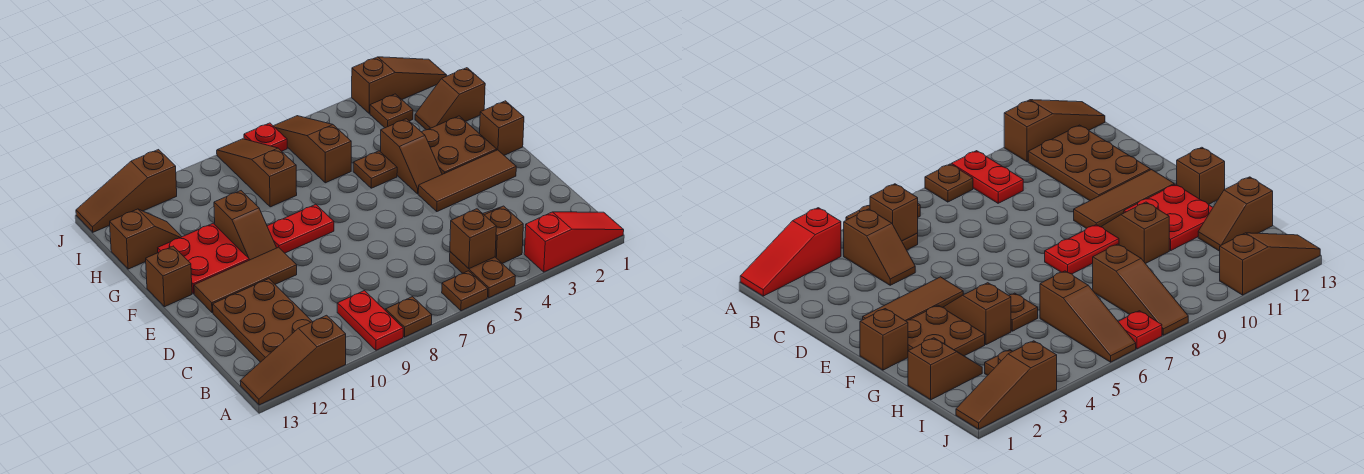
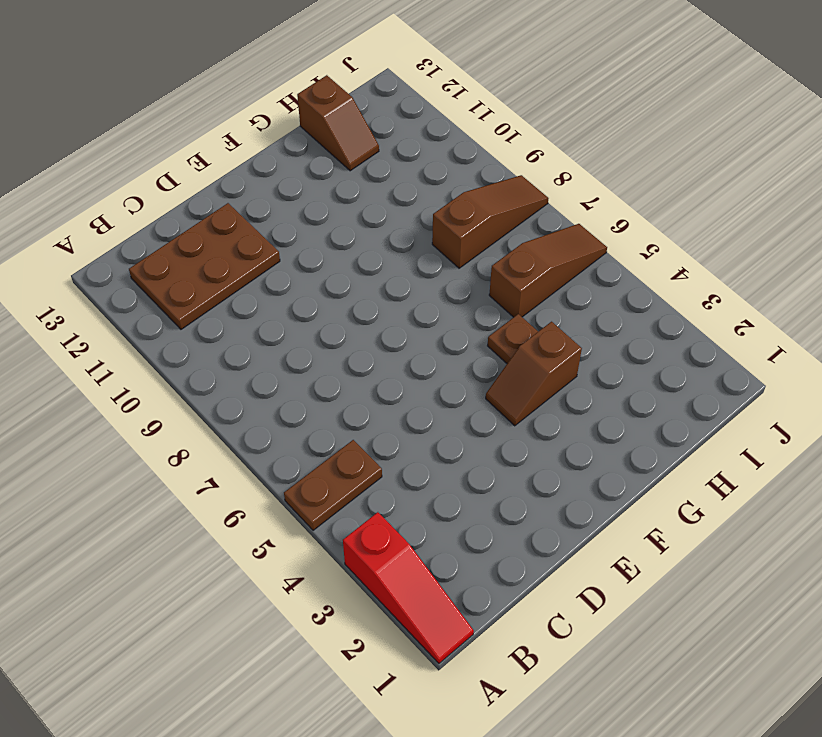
none -> brown plate A6 level 1
none -> brown plate A8 level 1
none -> red plate A9:B9 level 1

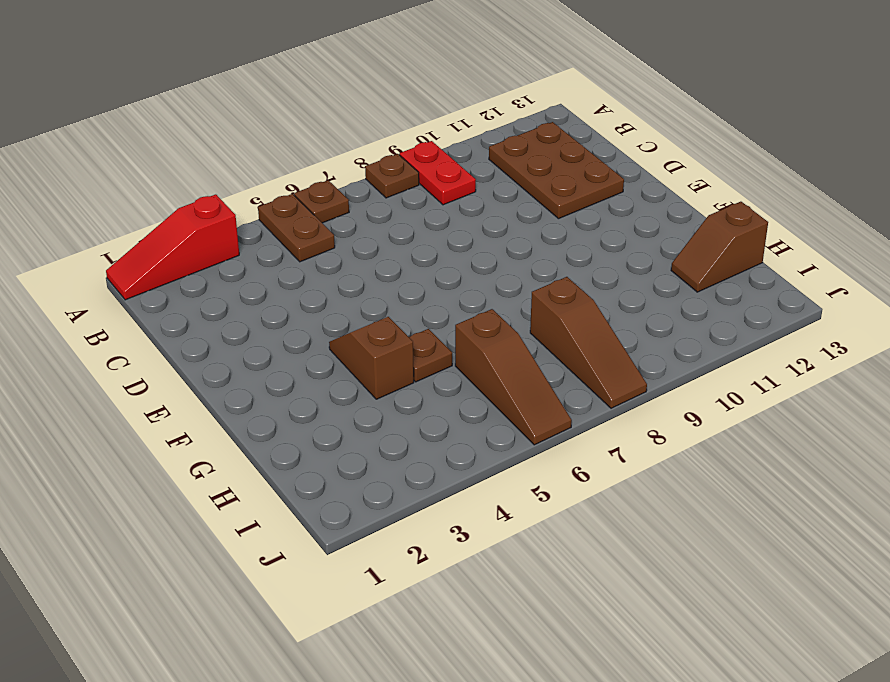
none -> brown slope A11:A13 level 1 top 11
none -> brown slope B4:C4 level 1 top B
none -> brown tile E2:E4 level 1

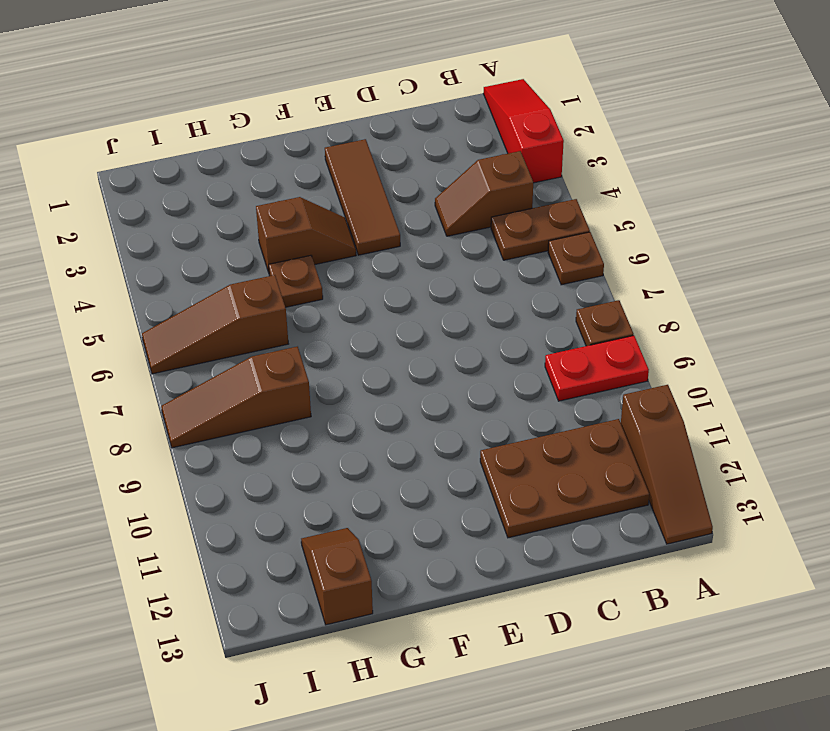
none -> brown tile E10:E12 level 1
none -> brown brick F1 level 1
none -> brown plate F2:G3 level 1

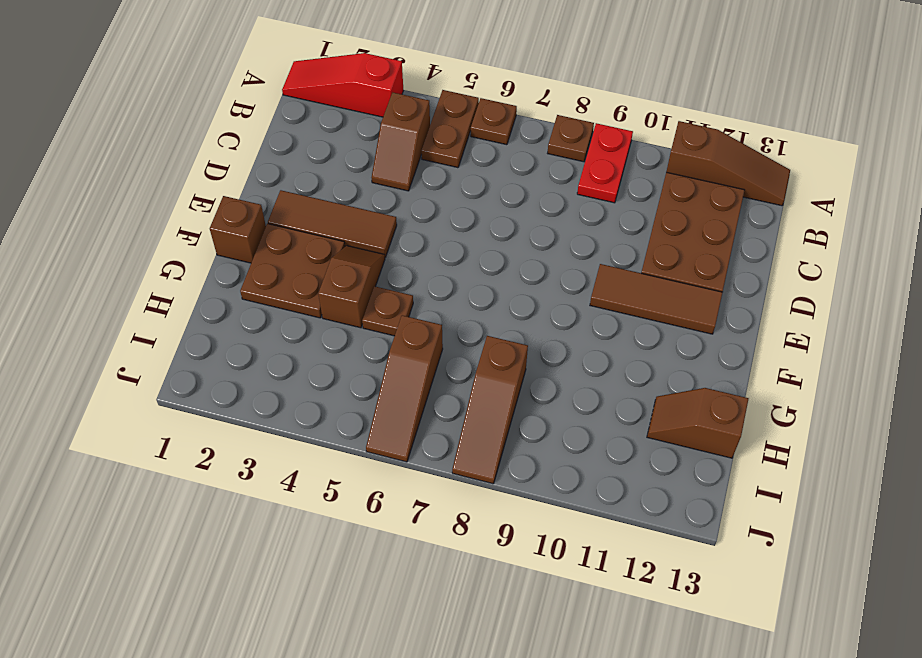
none -> red plate F8:F9 level 1
none -> brown slope F10:G10 level 1 top G
none -> red plate F11:G12 level 1

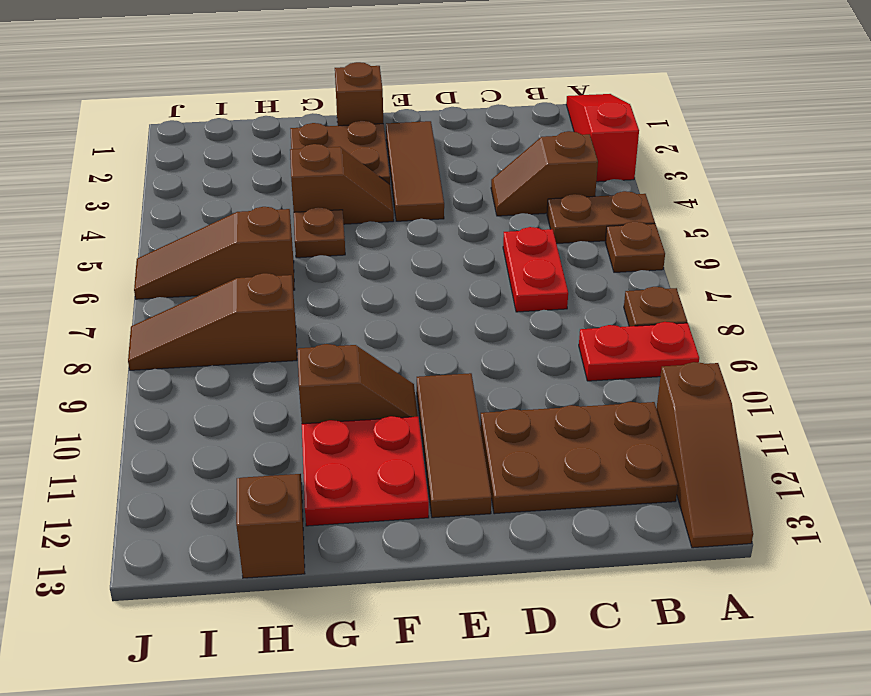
red plate C6:C7 level 1 -> red plate F8:F9 level 1
none -> brown brick F13 level 1
none -> brown slope H1:H2 level 1 top 1
none -> brown plate I3 level 1

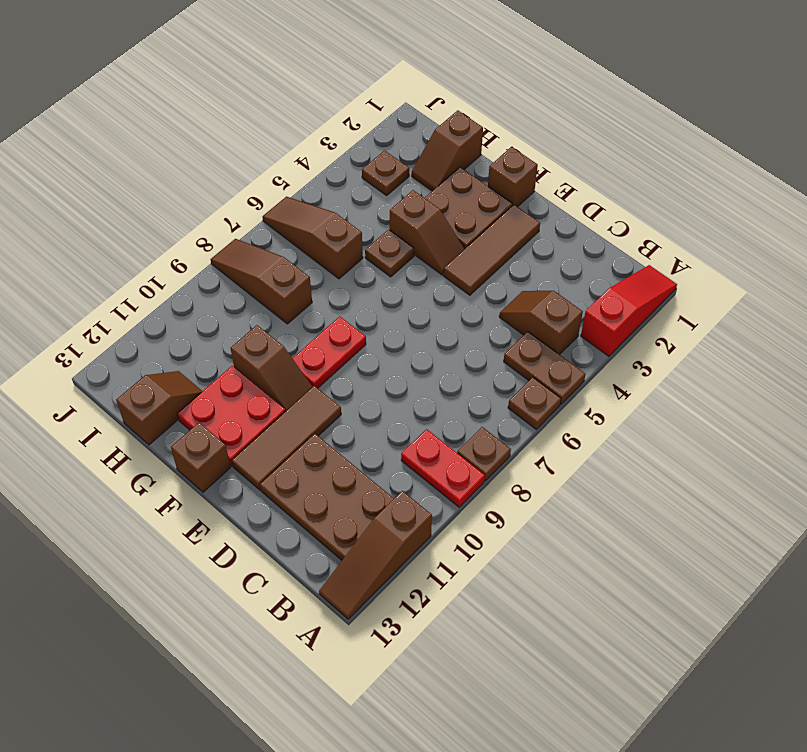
none -> brown slope J1:J3 level 1 top 3
none -> red plate J7 level 1
none -> brown slope J11:J13 level 1 top 11

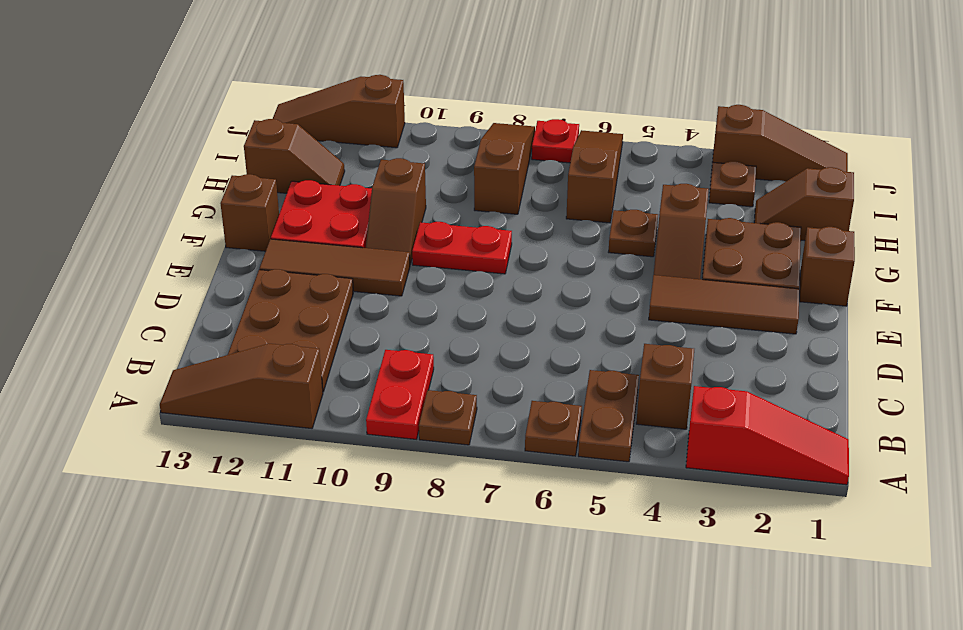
none -> brown brick B5 level 2

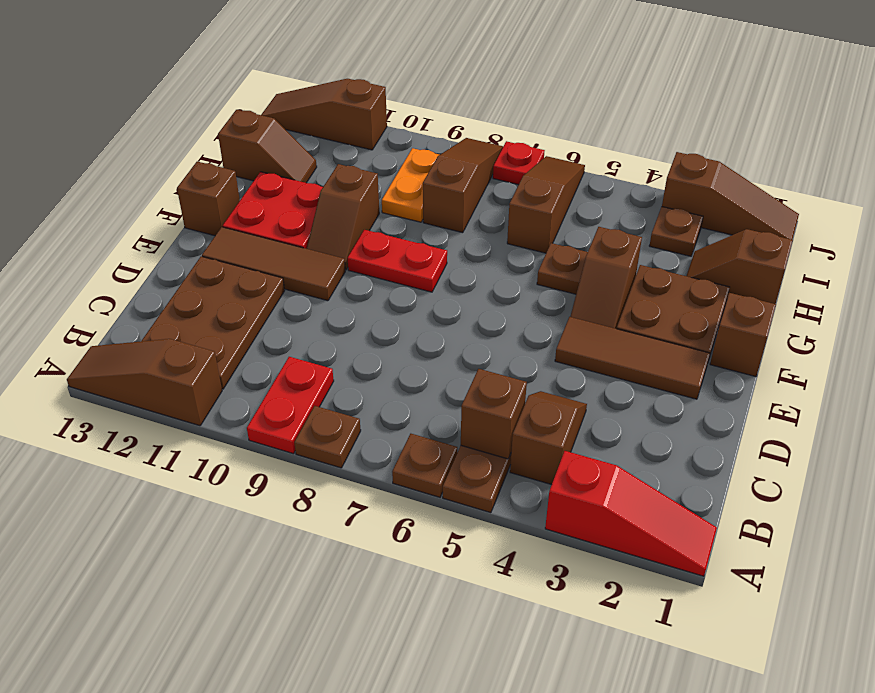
orange plate H9:I9 level 1 -> none

